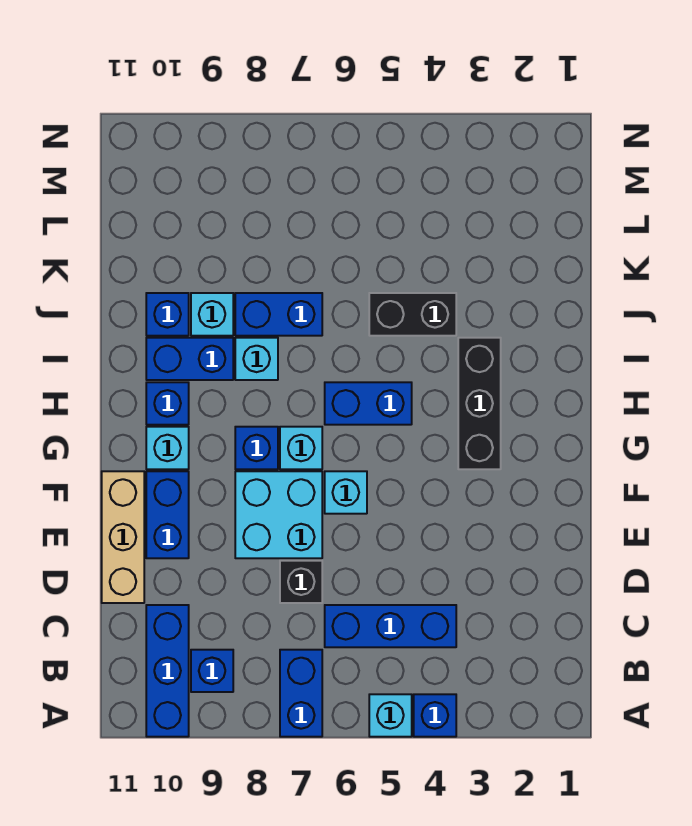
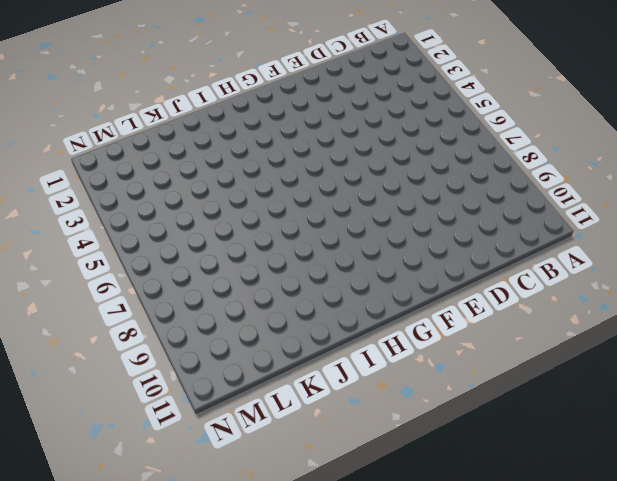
none -> blue brick A4 level 1
none -> cyan brick A5 level 1
none -> blue brick A7:B7 level 1

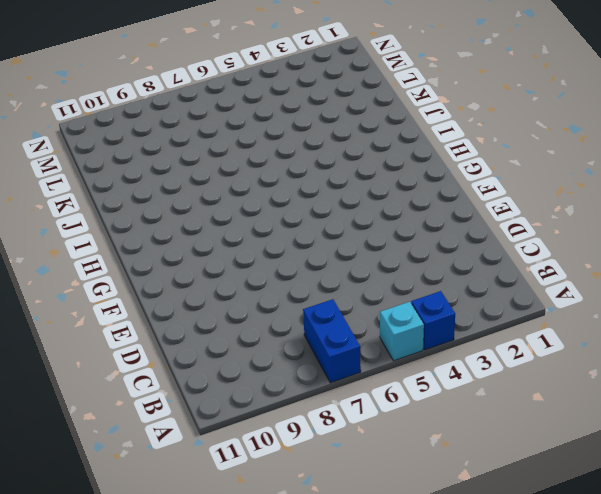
none -> blue brick A10:C10 level 1
none -> blue brick B9 level 1
none -> blue brick C4:C6 level 1

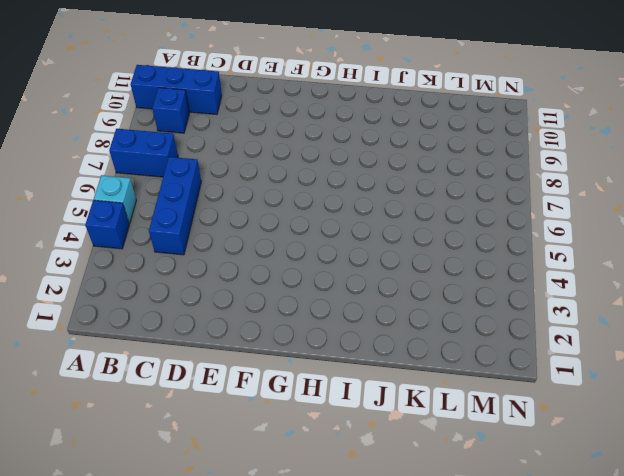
none -> black brick D7 level 1
none -> tan brick D11:F11 level 1
none -> cyan brick E7:F8 level 1

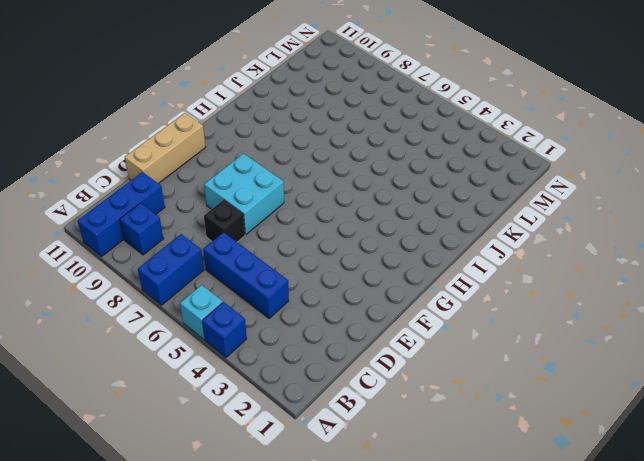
none -> blue brick E10:F10 level 1
none -> cyan brick F6 level 1
none -> black brick G3:I3 level 1

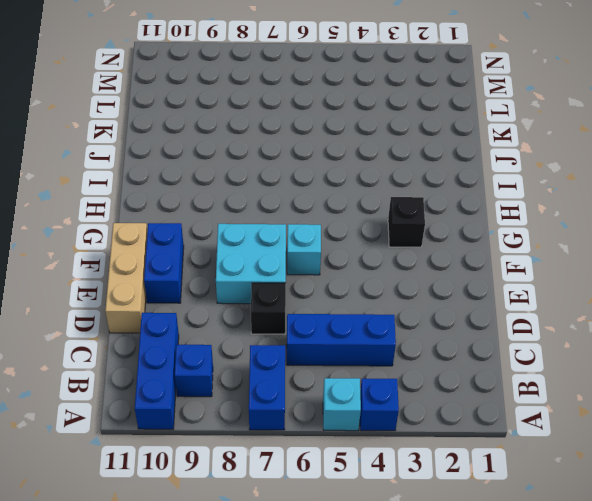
black brick G3 level 1 -> black brick G3:I3 level 1
none -> cyan brick G7 level 1
none -> blue brick G8 level 1
none -> cyan brick G10 level 1

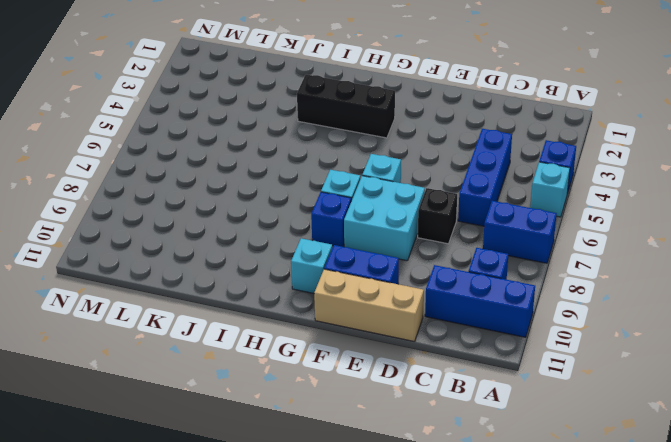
none -> blue brick H5:H6 level 1
none -> blue brick H10 level 1
none -> cyan brick I8 level 1

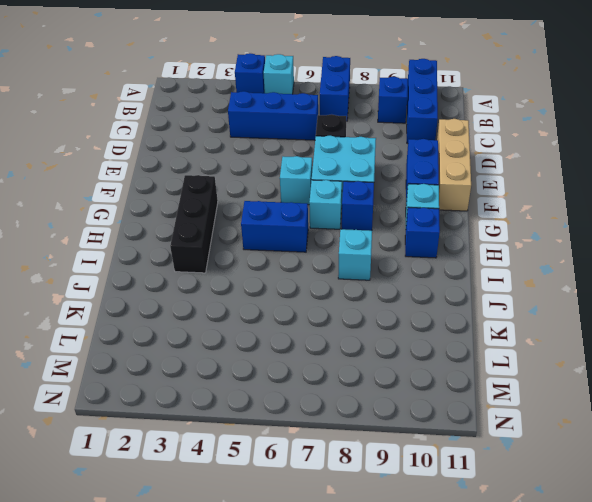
none -> blue brick I9:I10 level 1
none -> black brick J4:J5 level 1
none -> blue brick J7:J8 level 1

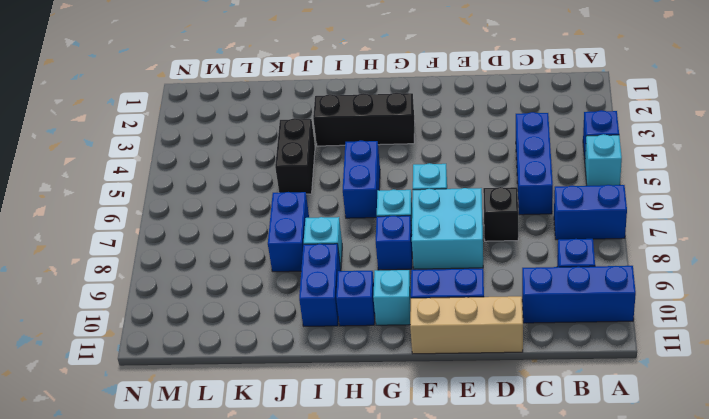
none -> cyan brick J9 level 1
none -> blue brick J10 level 1

